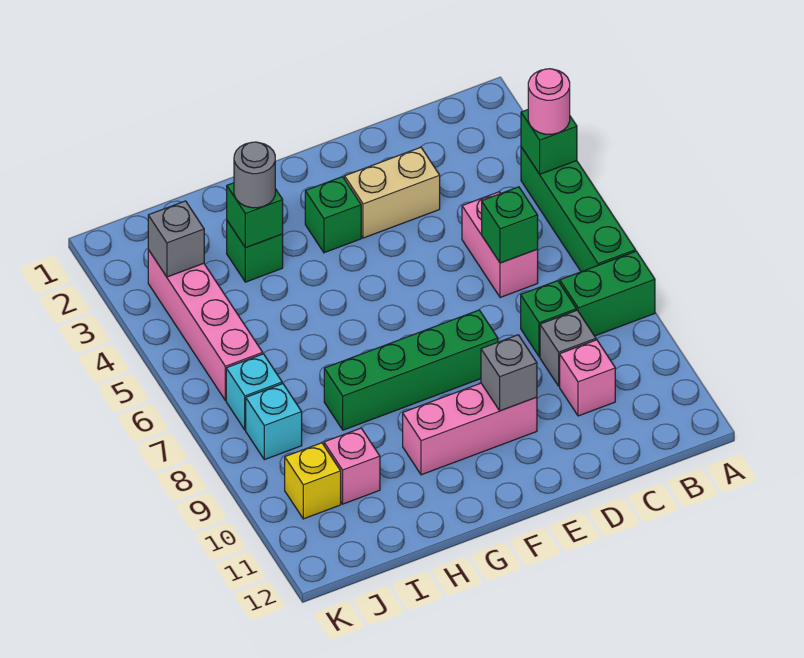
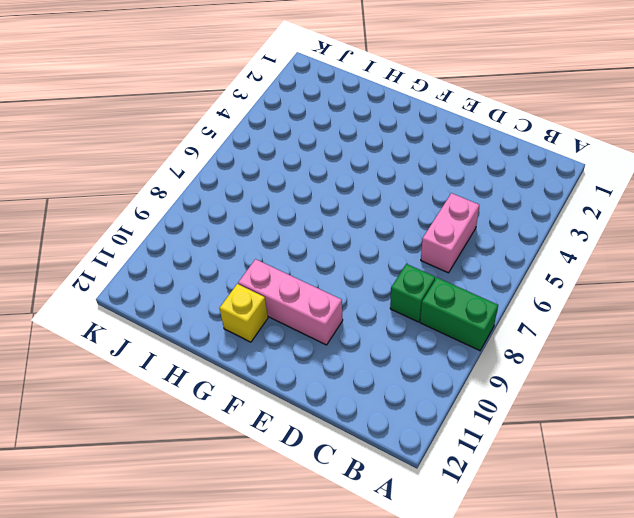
yellow brick G11 level 1 -> yellow brick J10 level 1
none -> green brick A4:A7 level 1
none -> grey brick C9 level 1
none -> pink brick C10 level 1

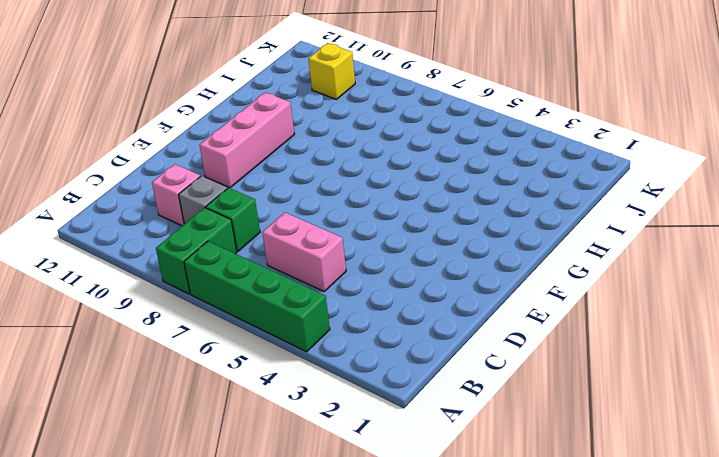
none -> tan brick D3:E3 level 1
none -> green brick E8:H8 level 1
none -> green brick F3 level 1

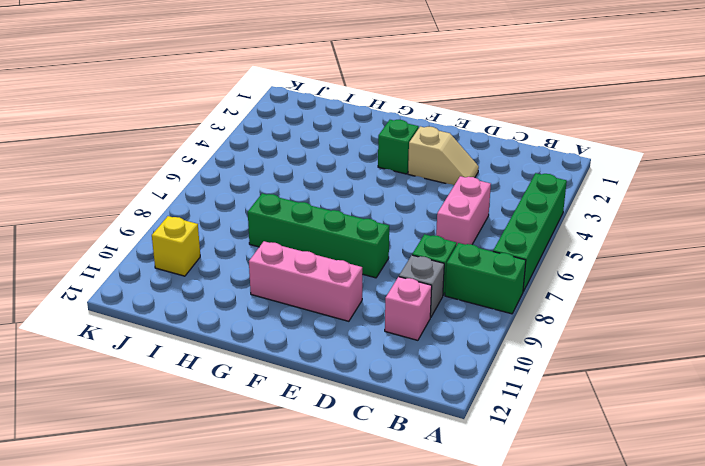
tan slope D3:E3 level 1 top E -> tan brick D3:E3 level 1
none -> green brick H3 level 1
none -> pink brick I10 level 1
none -> pink brick J3:J6 level 1

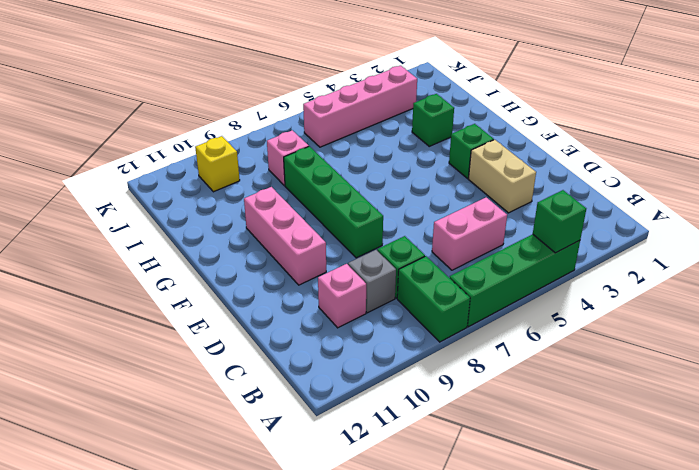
pink brick I8 level 1 -> pink brick I10 level 1
none -> cyan brick J7 level 1
none -> cyan brick J8 level 1
none -> green brick C6 level 2

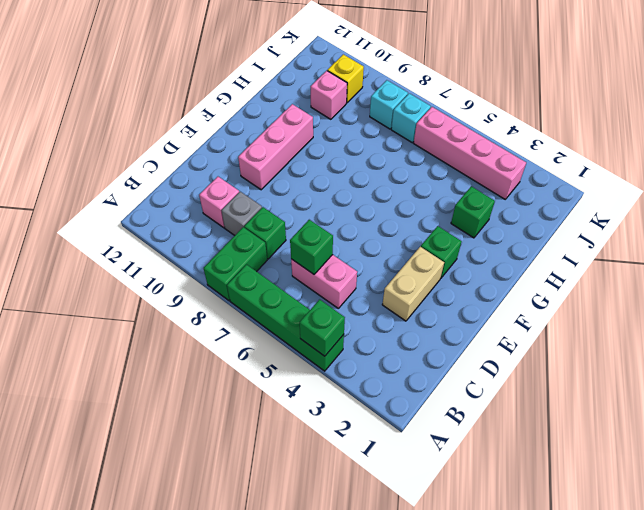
none -> green brick E8:H8 level 1
none -> grey brick E10 level 2
none -> green brick H3 level 2

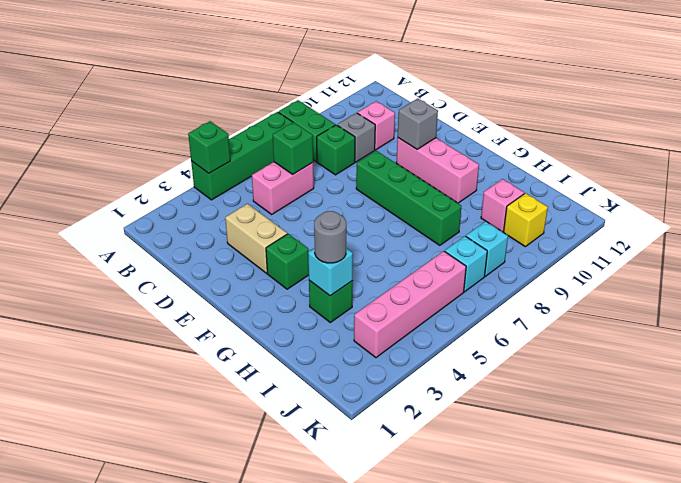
cyan brick H3 level 2 -> green brick H3 level 2
none -> grey brick J3 level 2
none -> pink round brick A4 level 3

